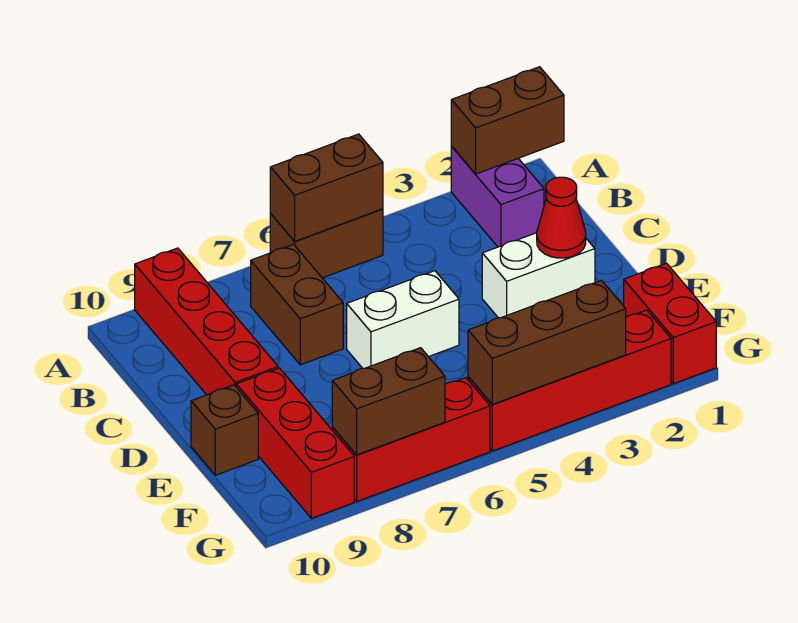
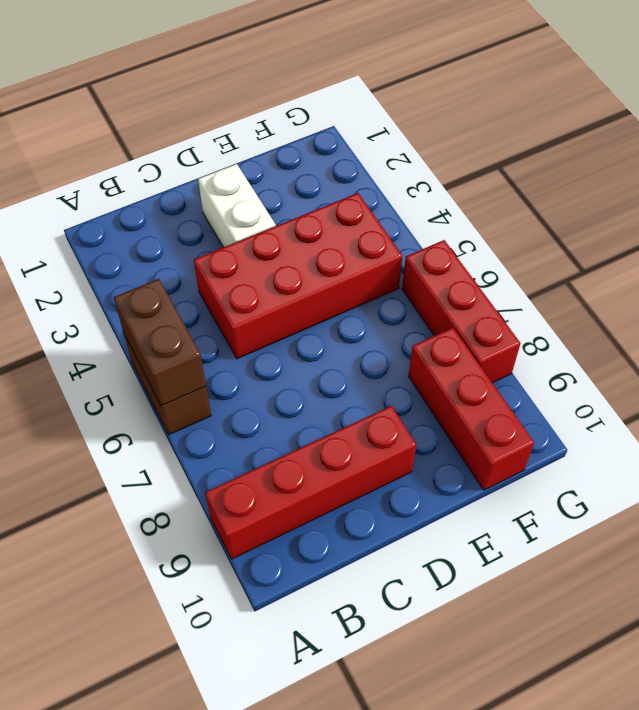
red brick C4:F5 level 1 -> white brick D5:D6 level 1
red brick F8:F10 level 1 -> red brick E9:G9 level 1
none -> purple brick A2:B2 level 1
none -> brown brick B7:C7 level 1
none -> brown brick E10 level 1

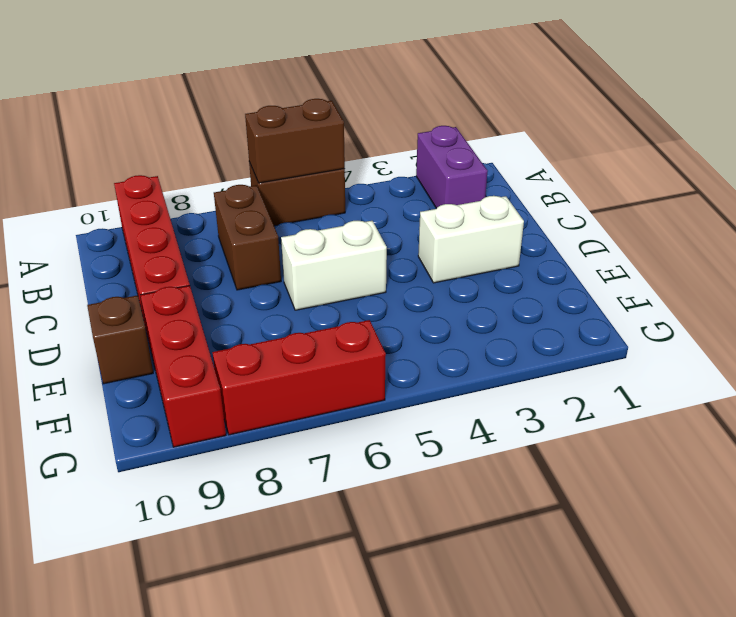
none -> red brick F1:G1 level 1
none -> red brick G2:G5 level 1
none -> brown brick A1:A2 level 2

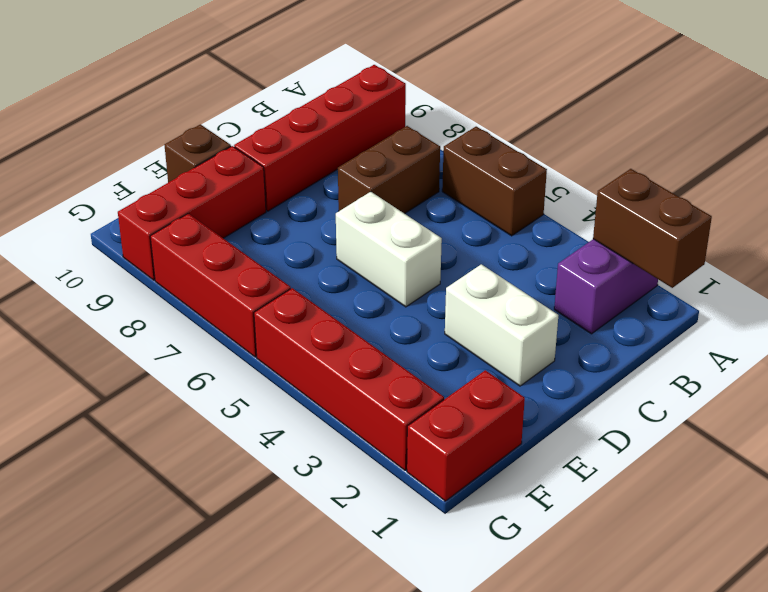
none -> brown brick A5:A6 level 2
none -> red cone D2 level 2
none -> brown brick G3:G5 level 2

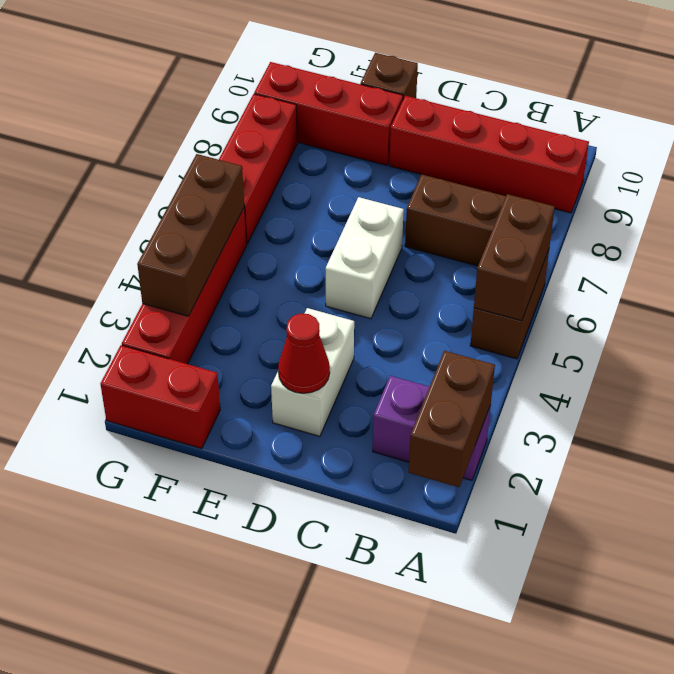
none -> brown brick G7:G8 level 2

